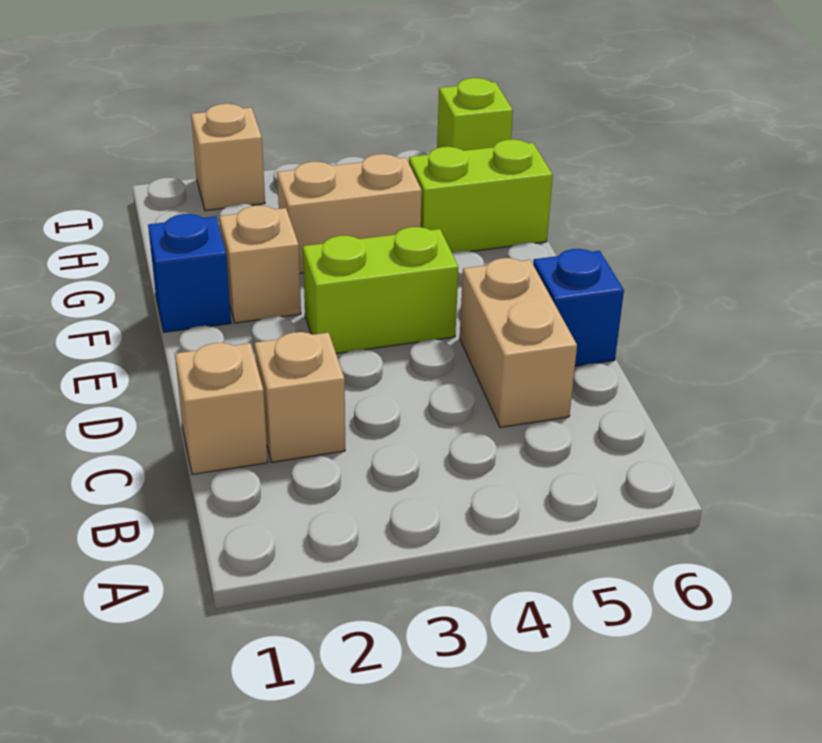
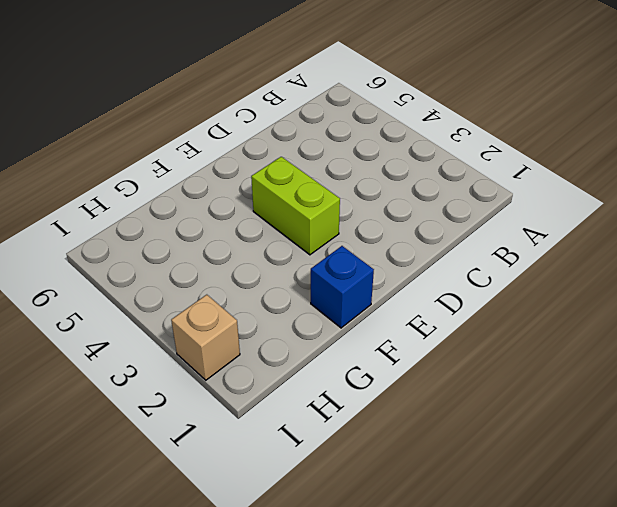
none -> tan brick C1 level 1
none -> tan brick C2 level 1

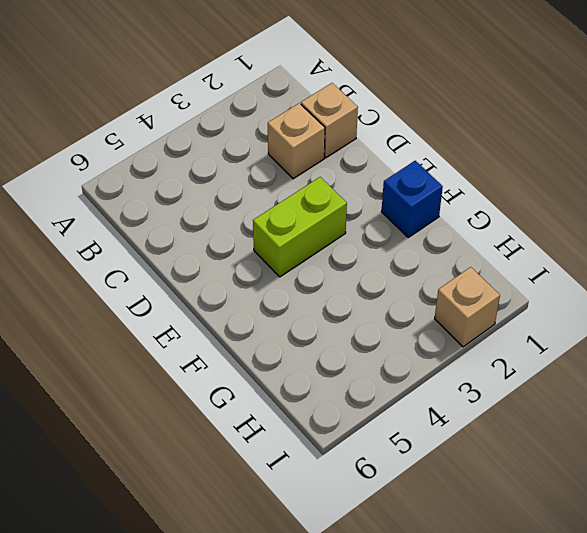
none -> tan brick C5:D5 level 1
none -> blue brick D6 level 1

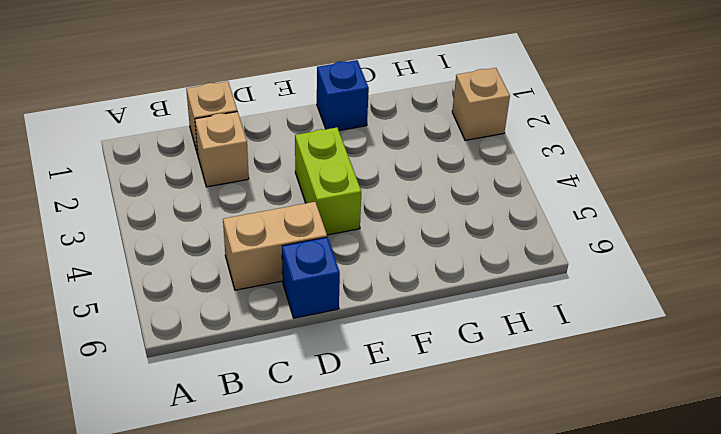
none -> tan brick F2 level 1
none -> tan brick G3:G4 level 1

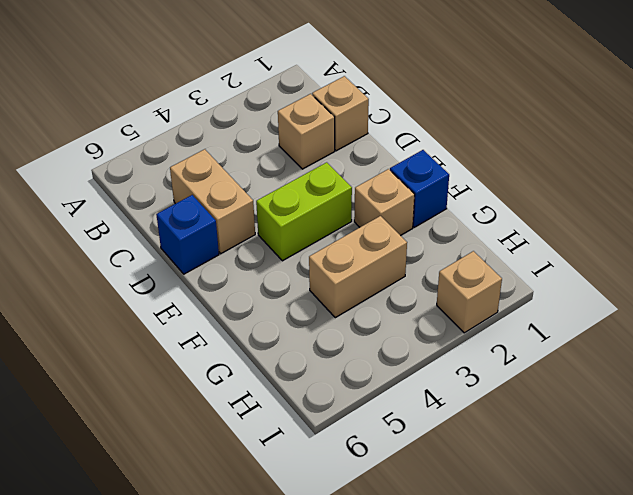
none -> lime brick G5:G6 level 1
none -> lime brick I6 level 1

